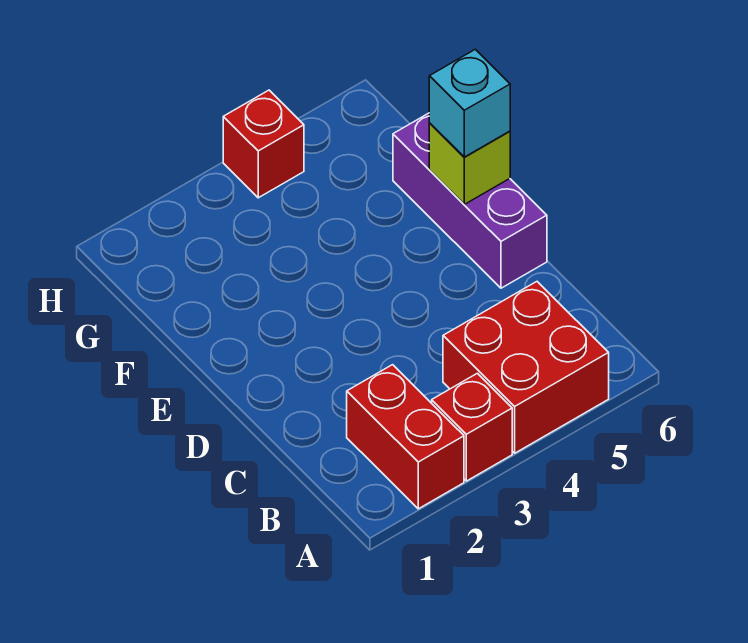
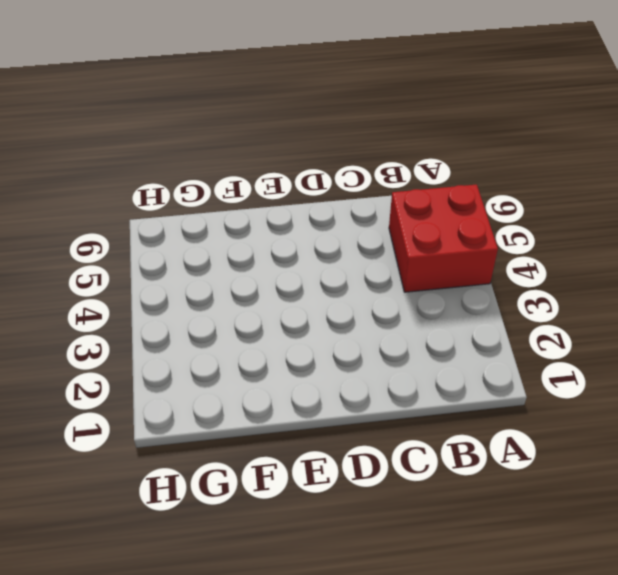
none -> red brick A2:B2 level 1
none -> red brick A3 level 1

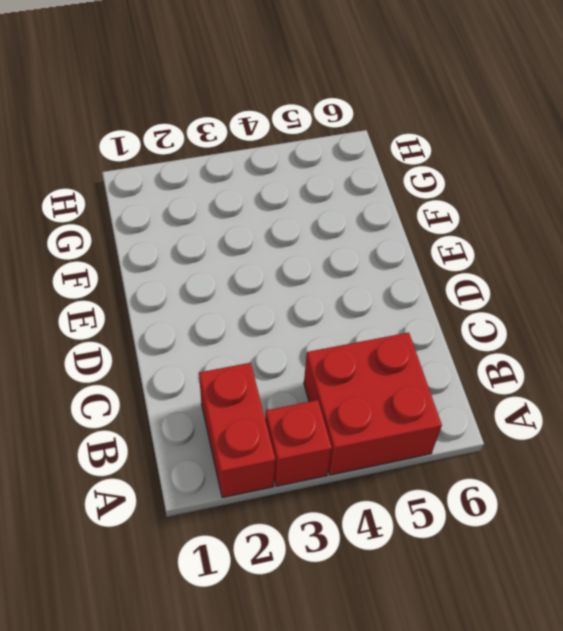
none -> purple brick D6:F6 level 1
none -> red brick H4 level 1

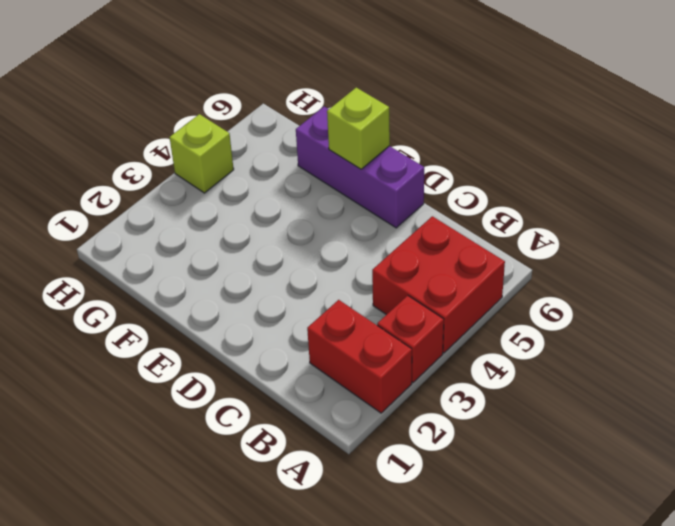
lime brick H4 level 1 -> red brick H4 level 1
none -> cyan brick E6 level 3

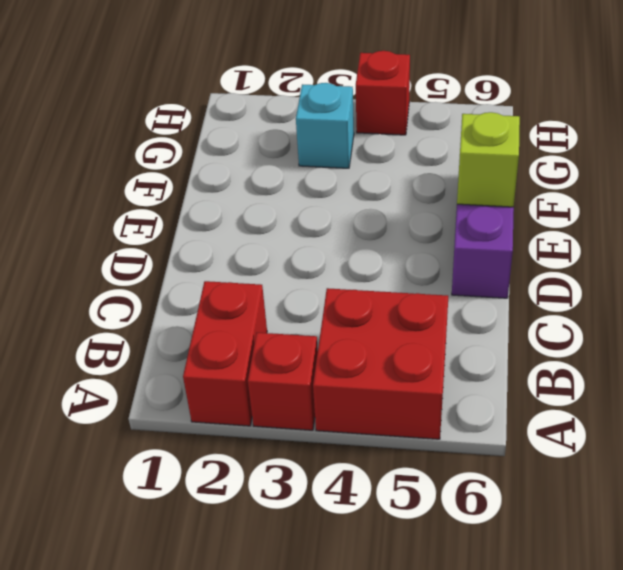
cyan brick G3 level 1 -> cyan brick E6 level 3

